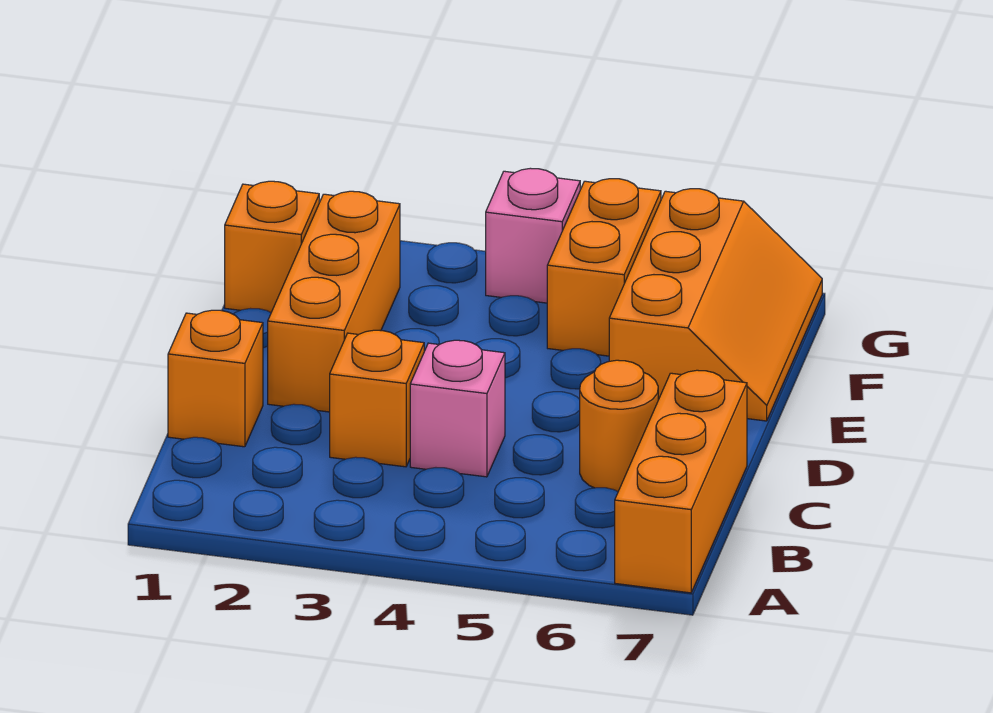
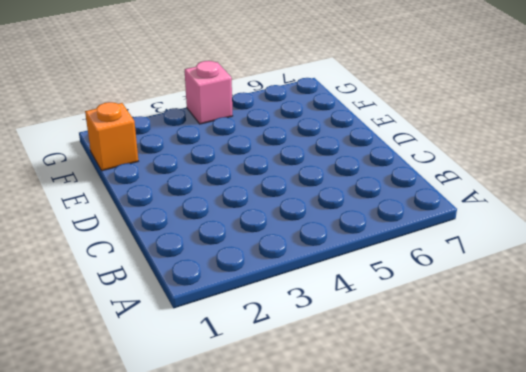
none -> orange brick A7:C7 level 1
none -> orange brick C1 level 1

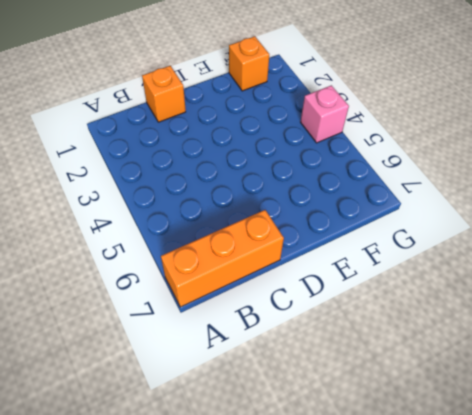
none -> orange brick C3 level 1
none -> pink brick C4 level 1

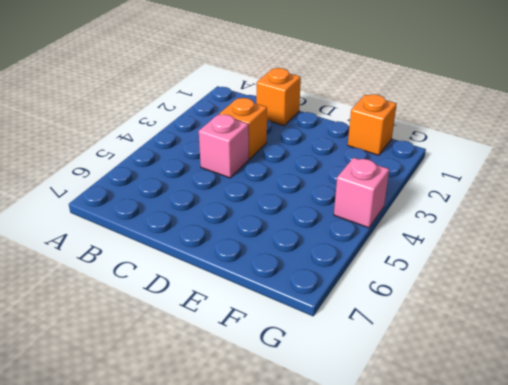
none -> orange brick A7:C7 level 1
none -> orange round brick C6 level 1

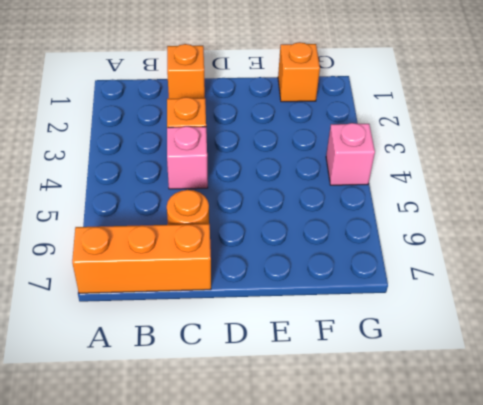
none -> orange brick D2:F2 level 1
none -> orange slope E6:G7 level 1 top 6

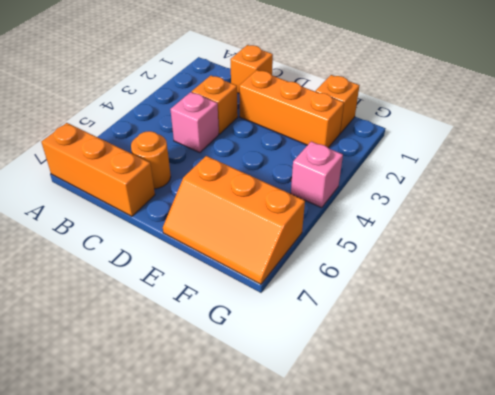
none -> orange brick F5:G5 level 1

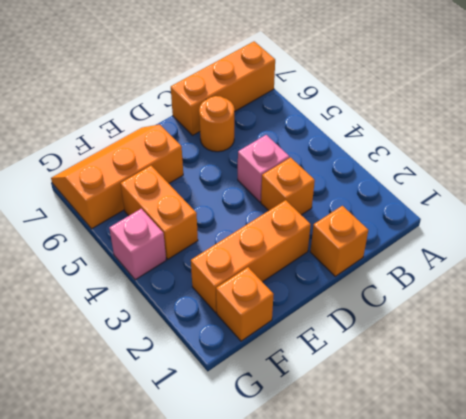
orange brick F4:F5 level 1 -> orange brick F5:G5 level 1

